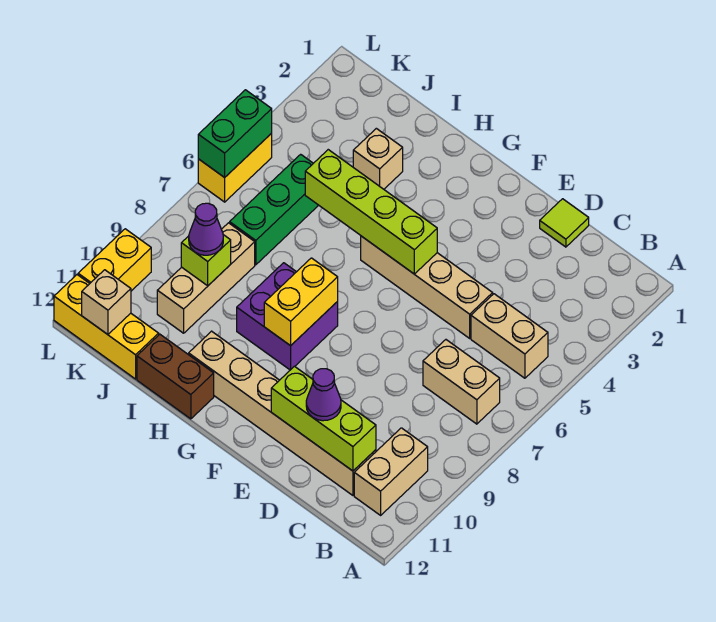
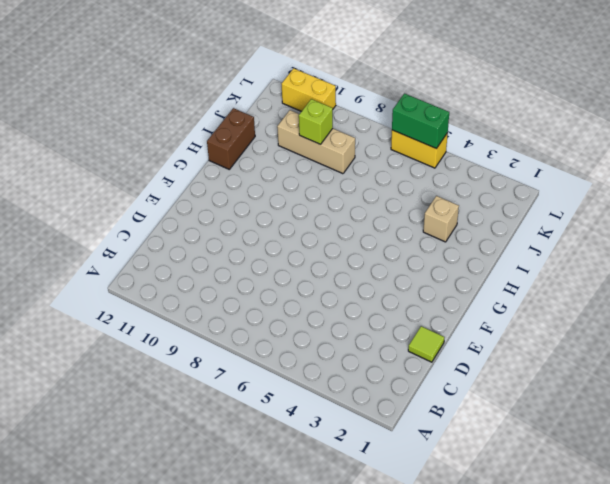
none -> tan brick B5:C5 level 1
none -> tan brick B7:C7 level 1
none -> tan brick B10:B11 level 1

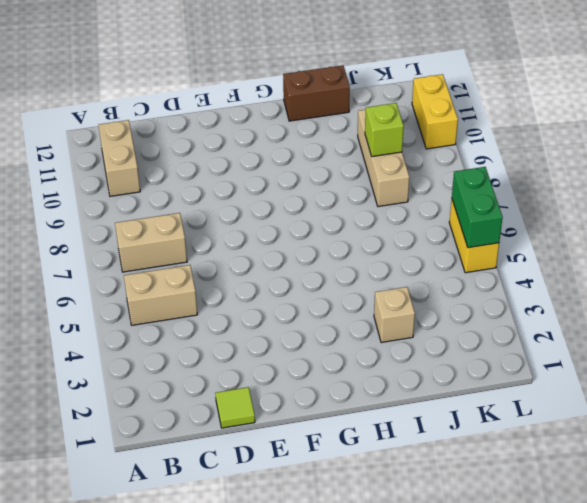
none -> tan brick C11:H11 level 1
none -> tan brick D5:G5 level 1
none -> purple brick G8:H9 level 1

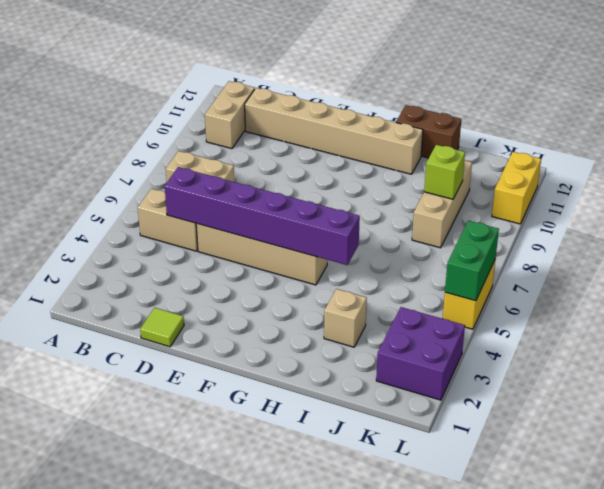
purple brick C5:H5 level 2 -> lime brick F5:I5 level 2
purple brick K2:L3 level 1 -> purple brick G8:H9 level 1
none -> green brick J5:J7 level 1
none -> yellow brick J12:L12 level 1
none -> lime brick C11:E11 level 2

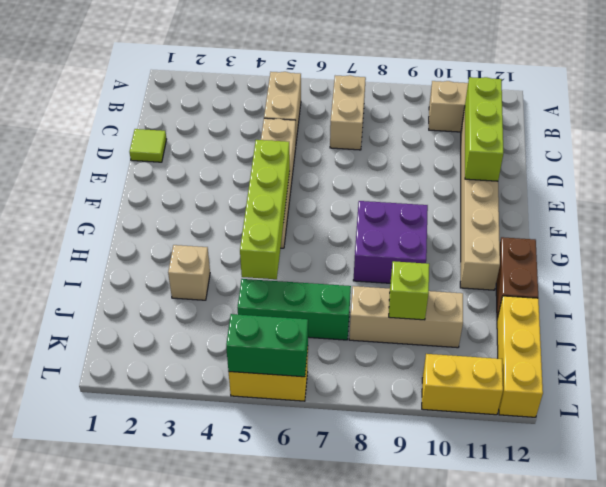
none -> yellow brick G8:G9 level 2
none -> tan brick K12 level 2
none -> purple cone D11 level 3

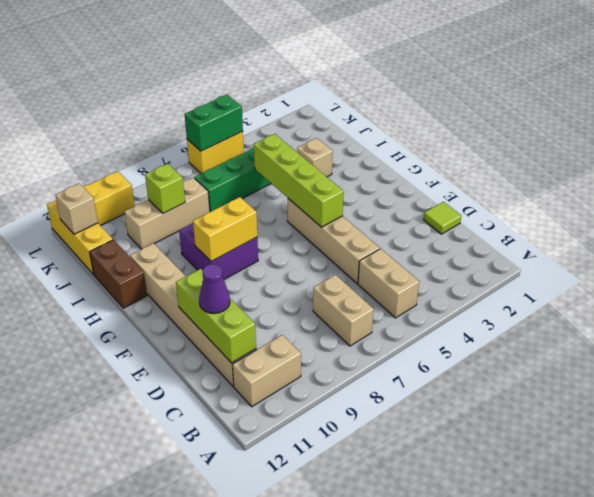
none -> purple cone J9 level 3

